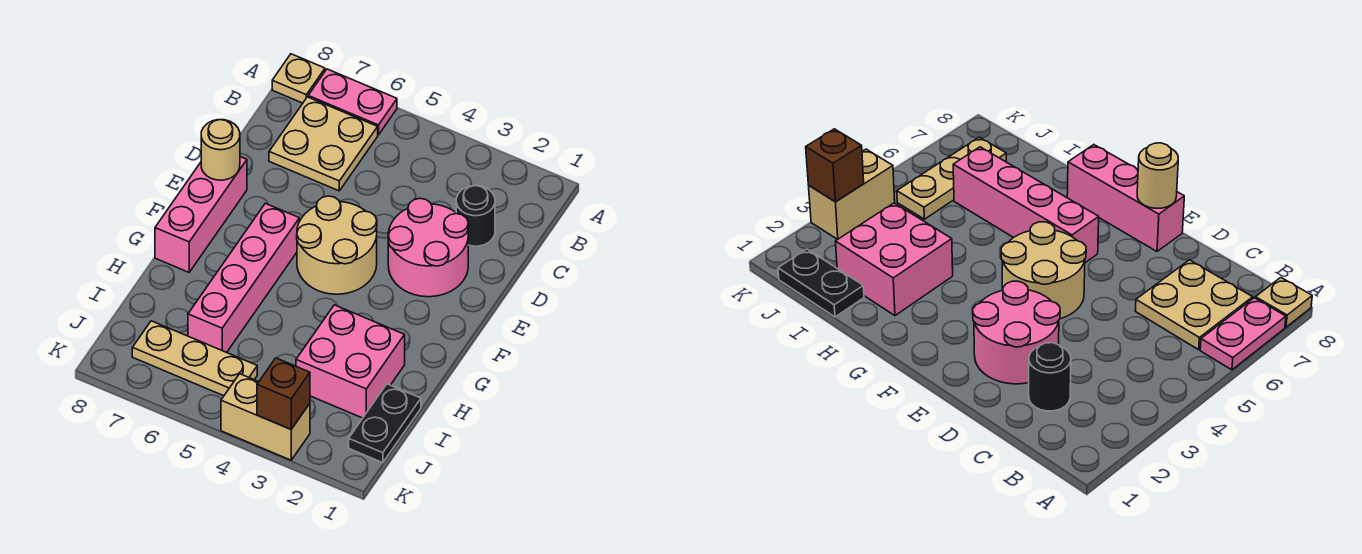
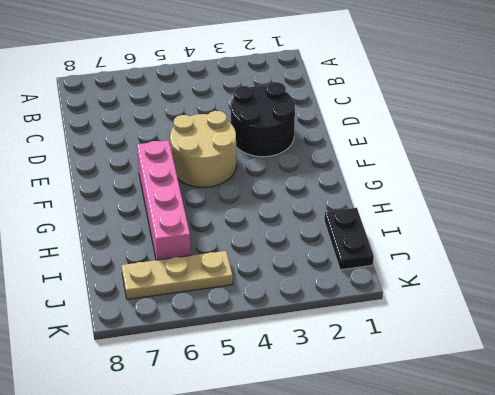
black round brick D2:E3 level 1 -> pink round brick D2:E3 level 1
none -> pink plate A6:A7 level 1
none -> tan plate A8 level 1
none -> tan plate B6:C7 level 1

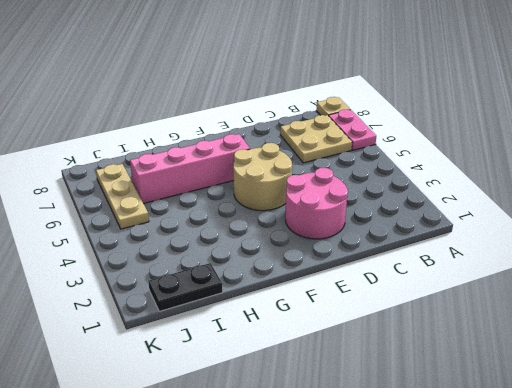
none -> black round brick C2 level 1
none -> pink brick E8:G8 level 1
none -> pink brick H2:I3 level 1

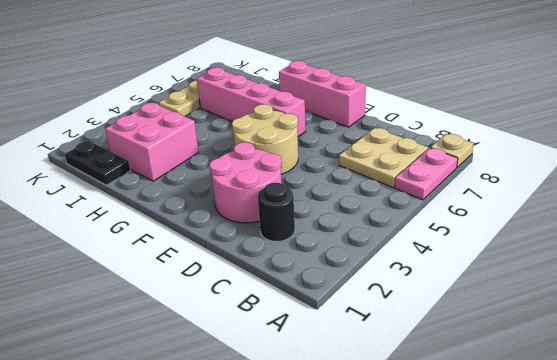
none -> tan brick K3:K4 level 1
none -> tan round brick E8 level 2
none -> brown brick K3 level 2

